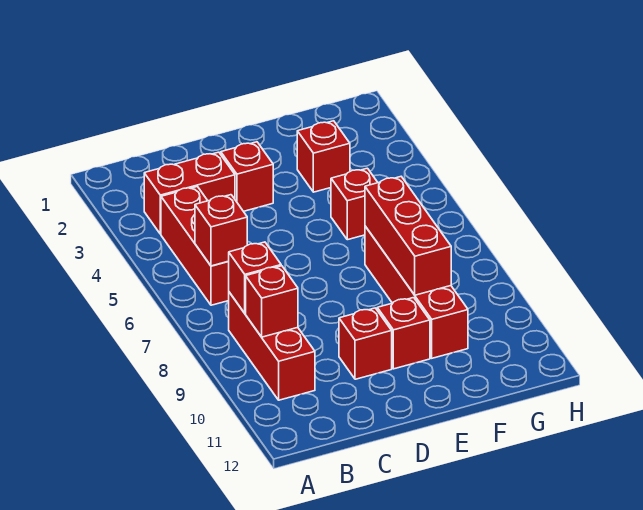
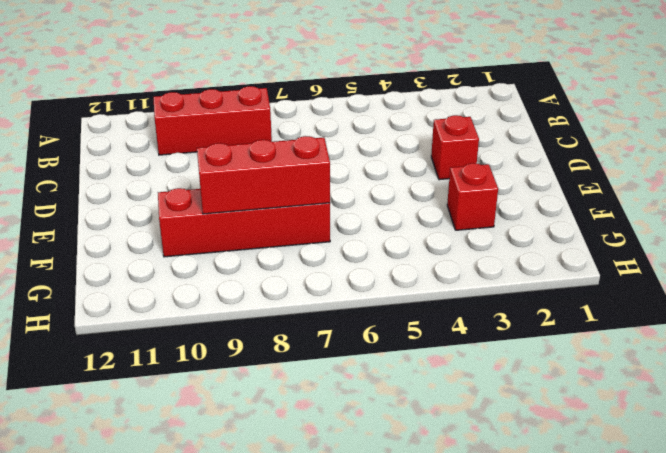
none -> red brick B3:C3 level 1
none -> red brick B4:B6 level 1
none -> red brick D10 level 1

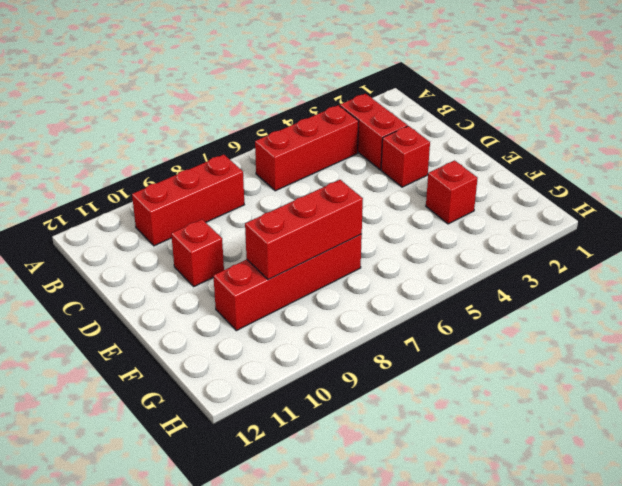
none -> red brick E10 level 1
none -> red brick F5 level 1
none -> red brick B6 level 2

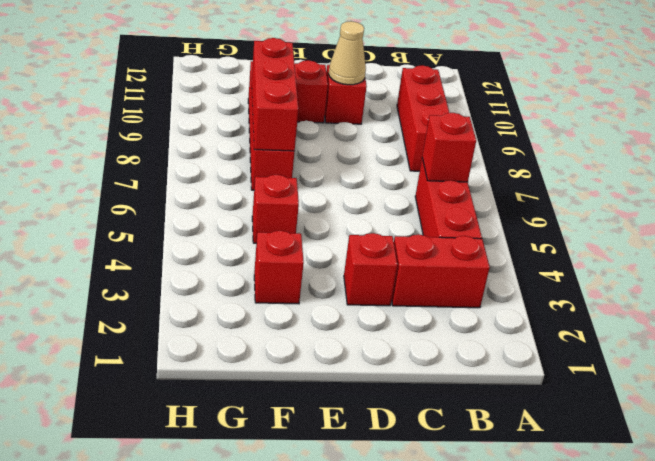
tan cone D10 level 2 -> none
none -> red brick B8 level 2
none -> red brick B9 level 2

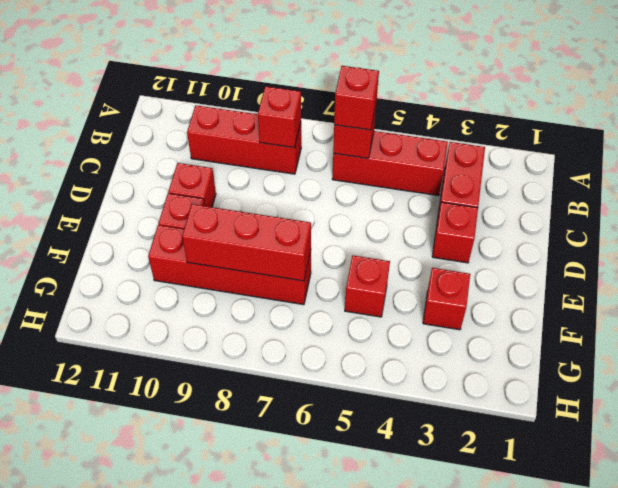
red brick B6 level 3 -> red brick B9 level 2

